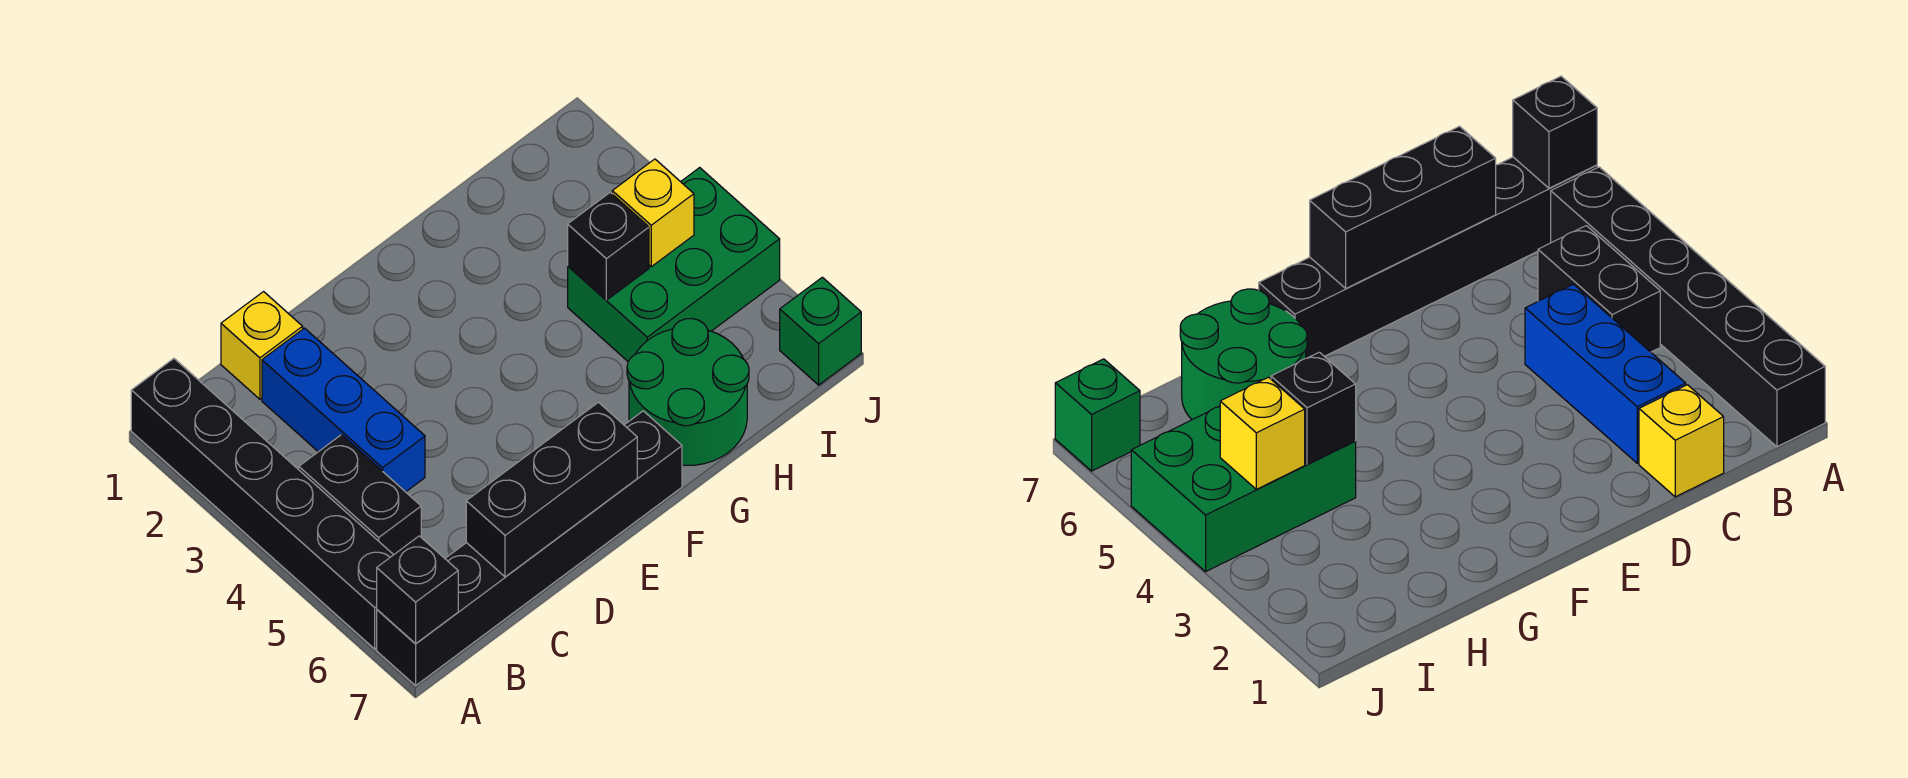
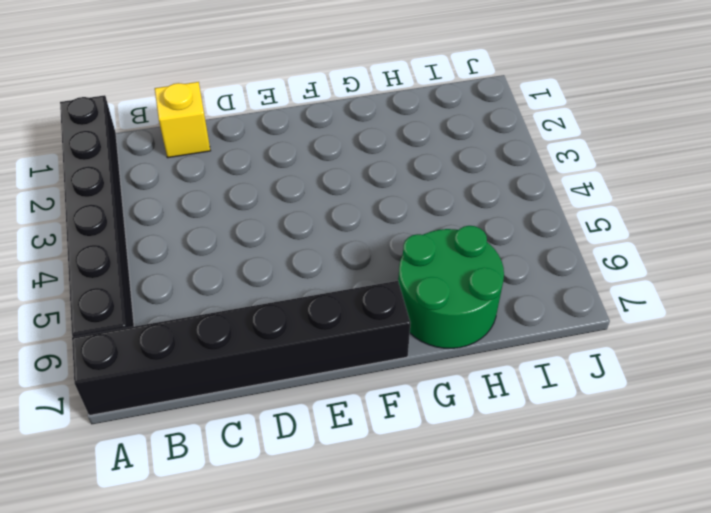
none -> black brick B4:B5 level 1
none -> blue brick C2:C4 level 1
none -> green brick H4:J5 level 1

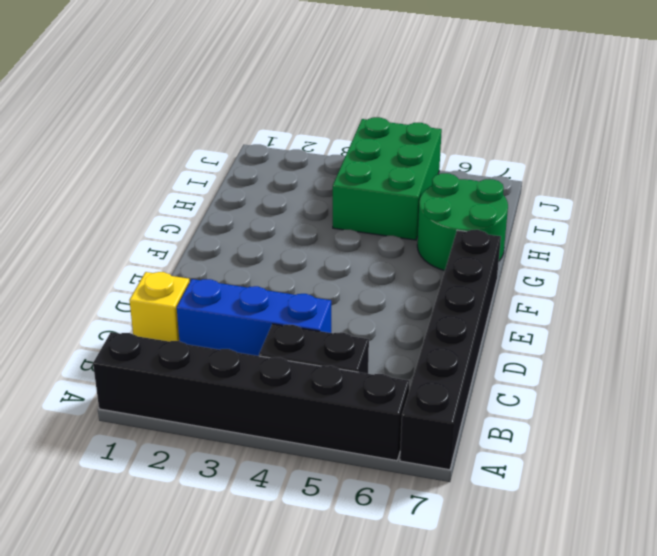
none -> green brick J7 level 1
none -> black brick A7 level 2
none -> black brick C7:E7 level 2

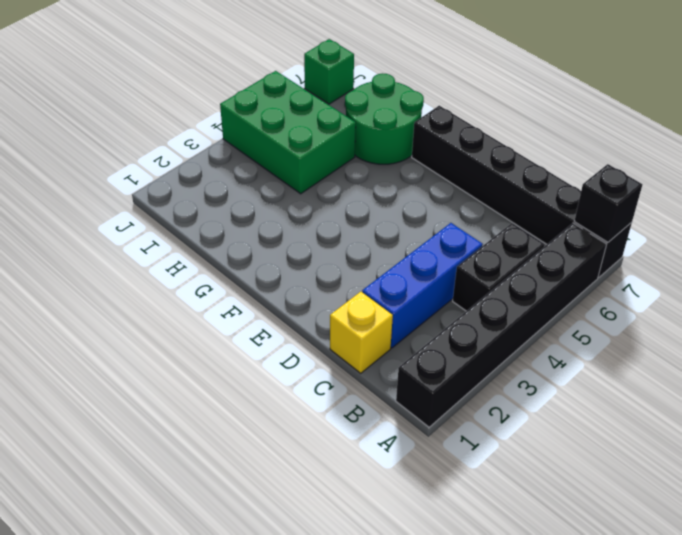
none -> black brick C7:E7 level 2
none -> black brick H4 level 2
none -> yellow brick I4 level 2

